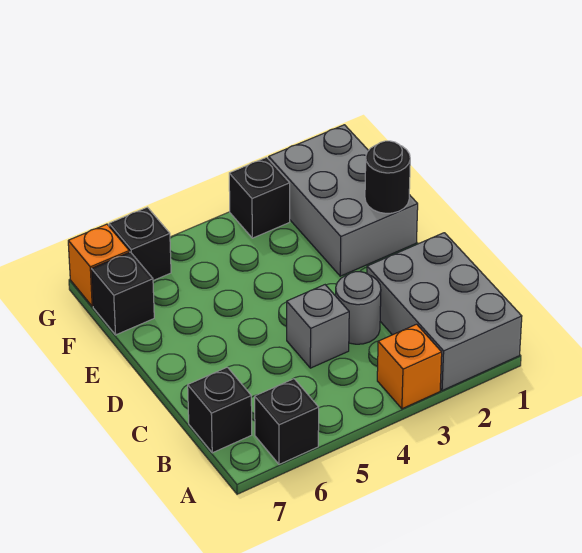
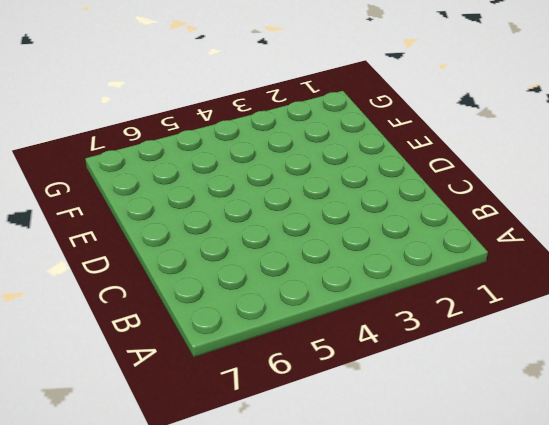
none -> grey brick A1:C2 level 1
none -> orange brick A3 level 1
none -> black brick A6 level 1

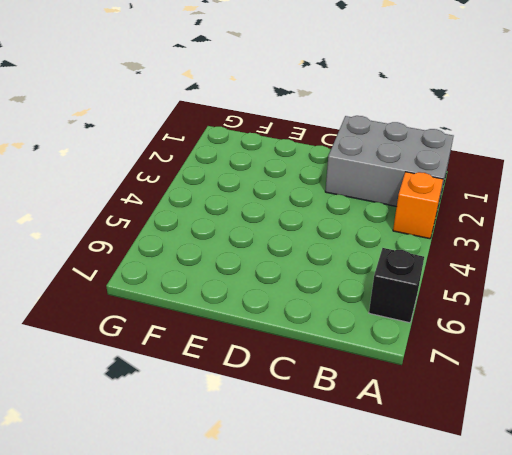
none -> black brick B7 level 1
none -> grey round brick C3 level 1
none -> grey brick C4 level 1

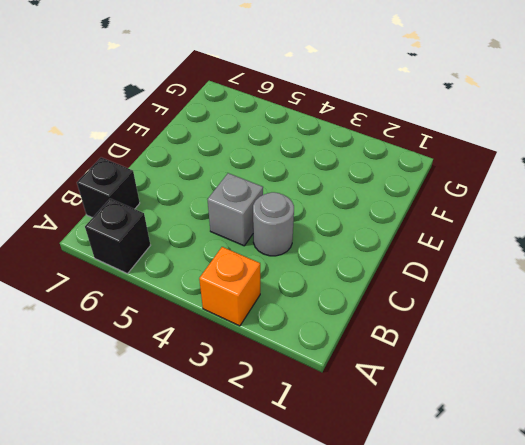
none -> grey brick A1:C2 level 1
none -> grey brick E1:G2 level 1
none -> black brick F7 level 1

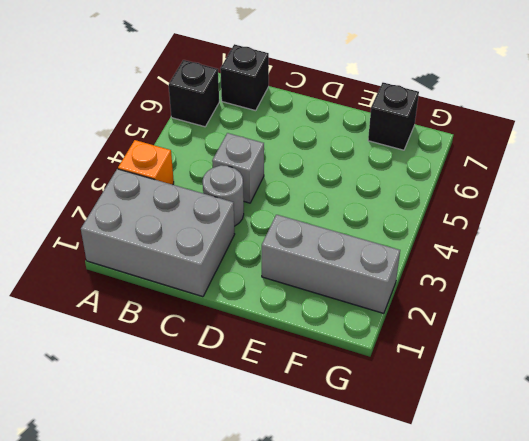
grey brick E2:G2 level 1 -> grey brick E1:G2 level 1
none -> black brick G3 level 1
none -> black brick G6 level 1
none -> orange brick G7 level 1

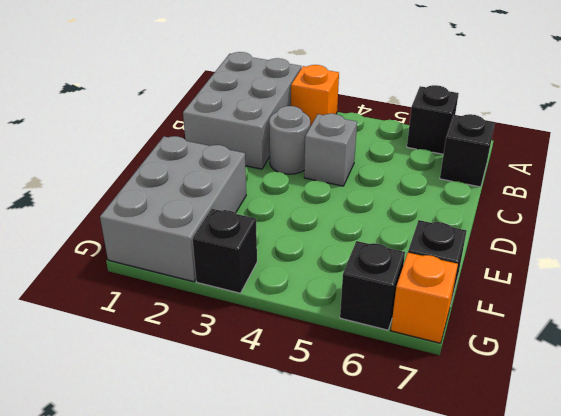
none -> black round brick E1 level 2

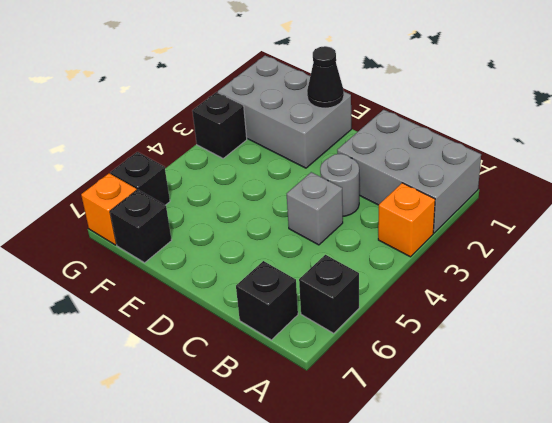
black cone E1 level 2 -> black round brick E1 level 2

